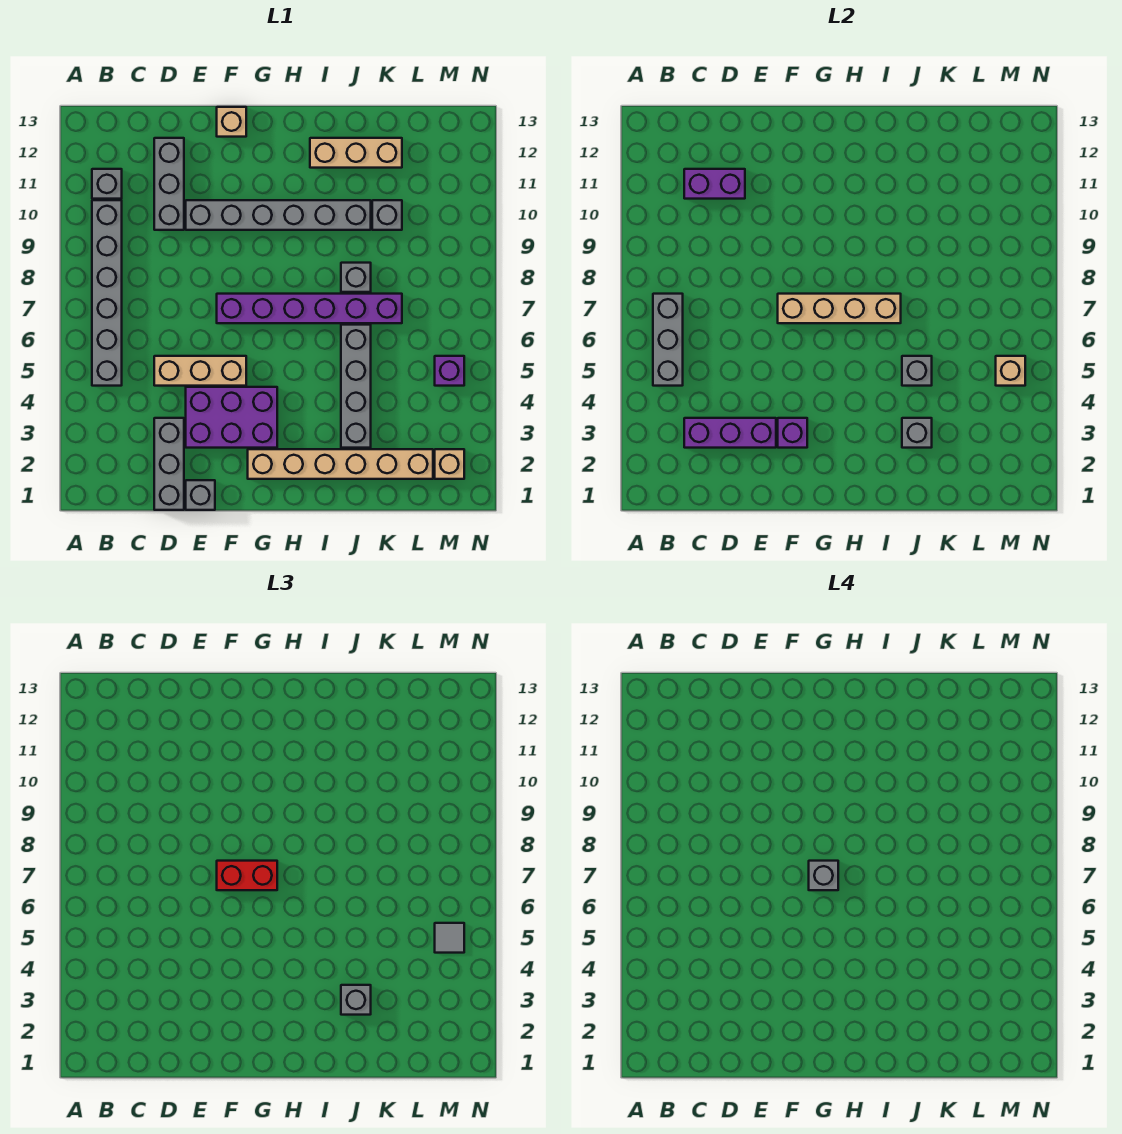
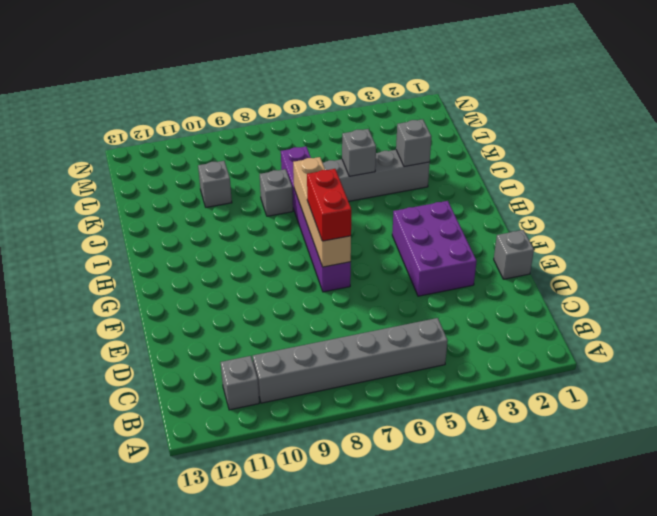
none -> grey brick D1:D3 level 1
none -> tan brick D5:F5 level 1
none -> grey brick D10:D12 level 1

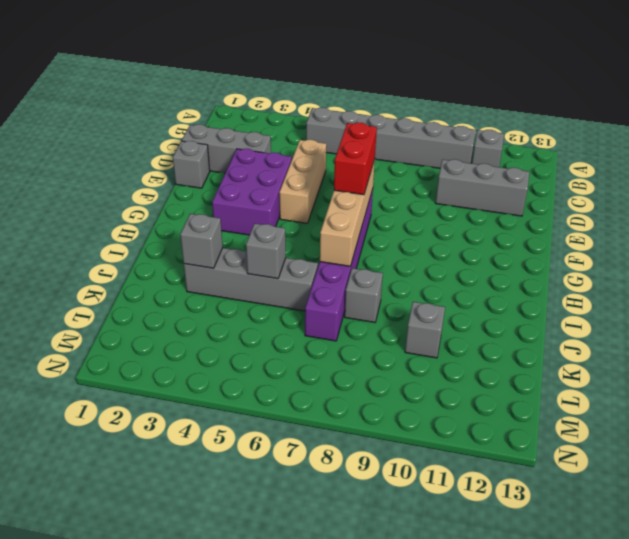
none -> grey brick E10:J10 level 1
none -> tan brick F13 level 1
none -> tan brick G2:L2 level 1

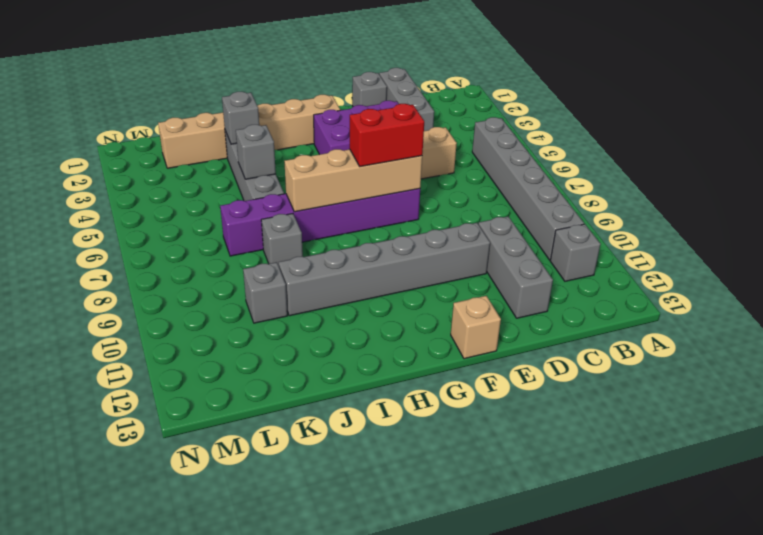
none -> tan brick I12:K12 level 1
none -> tan brick M2 level 1
none -> purple brick M5 level 1

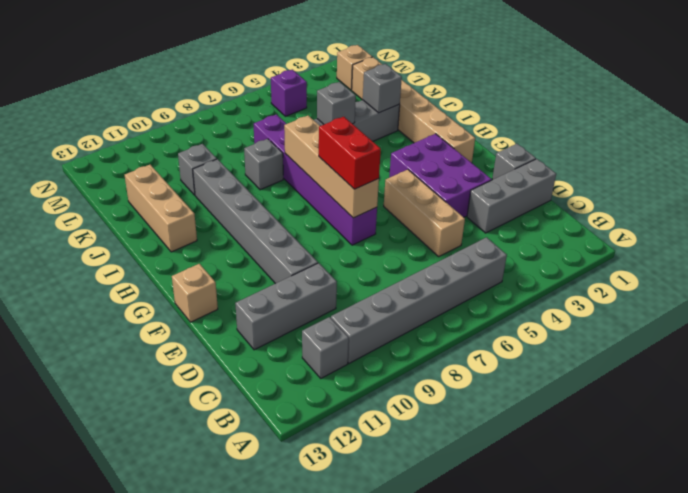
none -> grey brick B5:B7 level 2
none -> purple brick C3:E3 level 2
none -> purple brick C11:D11 level 2

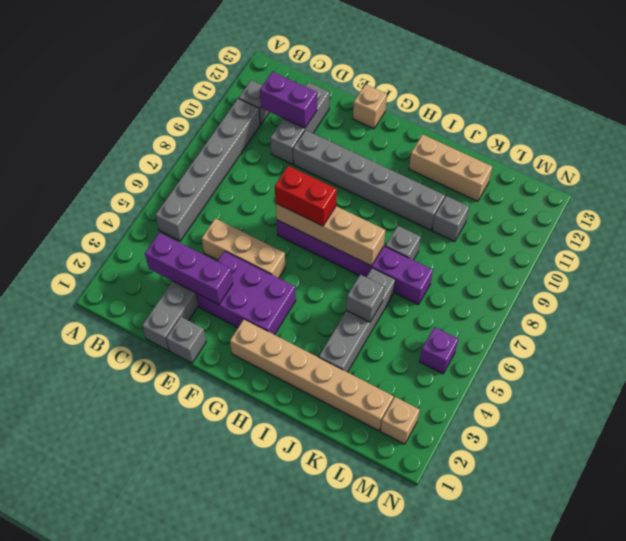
none -> grey brick B5:B7 level 2
none -> purple brick F3 level 2
none -> grey brick J3 level 2

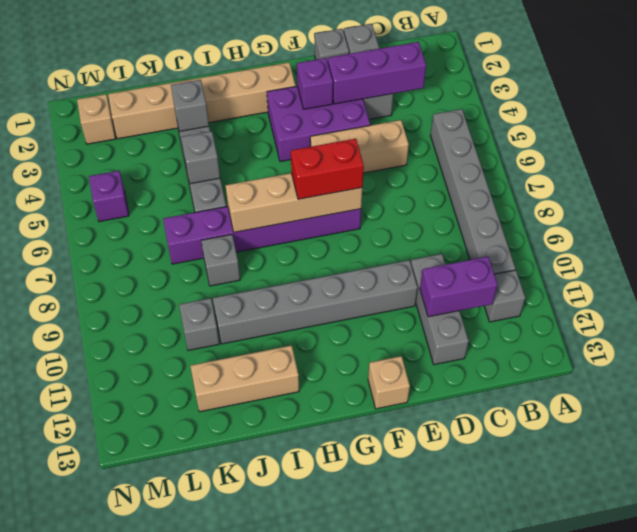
none -> grey brick B5:B7 level 2
none -> tan brick M5 level 2
none -> grey brick J3 level 3

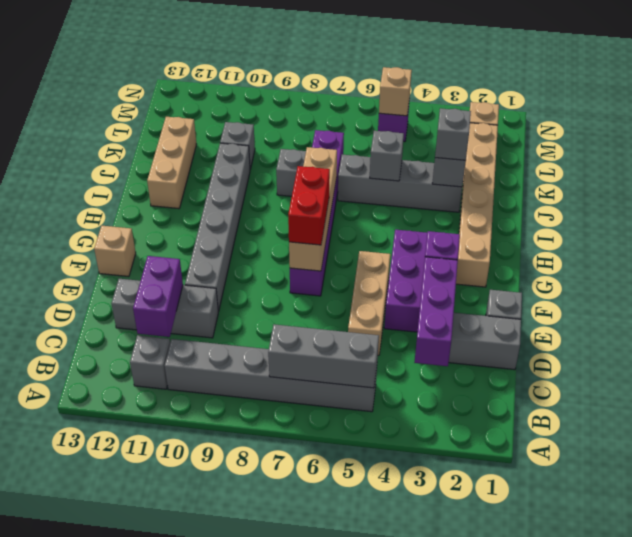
none -> grey tile M5 level 3
none -> grey brick G7 level 4

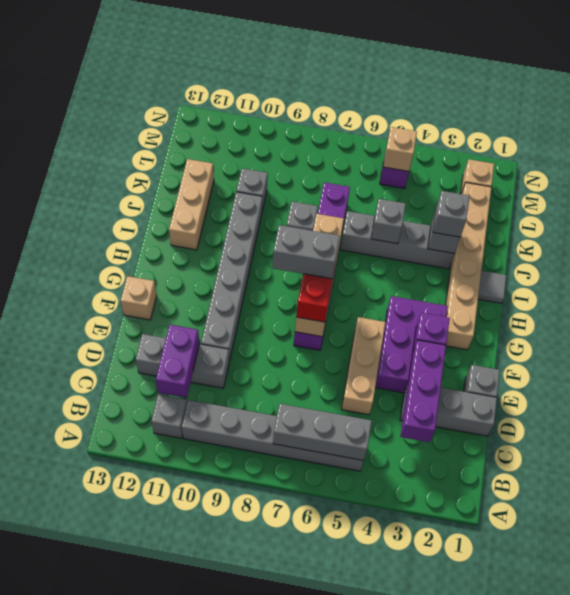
grey brick G7:G8 level 4 -> grey brick G7 level 4
grey tile I1 level 1 -> grey tile M5 level 3

